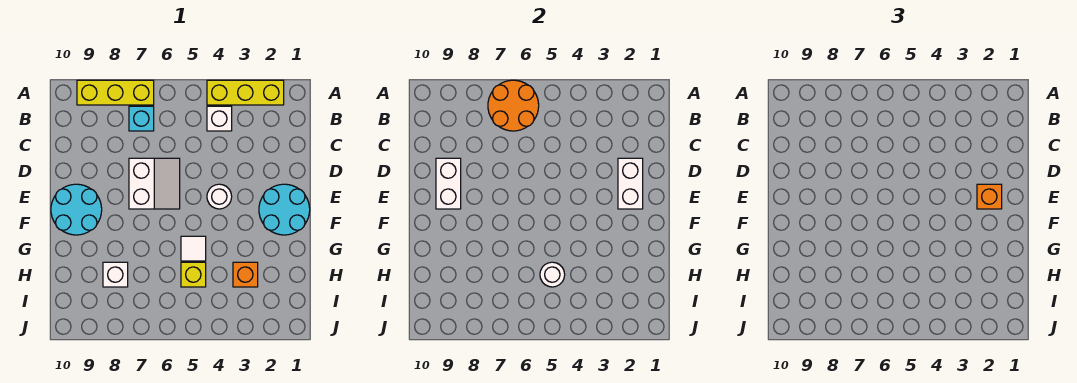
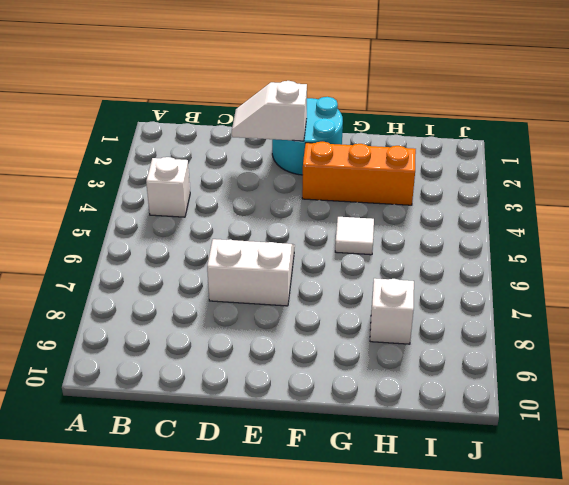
white slope D2:E2 level 2 top E -> white brick D2:E2 level 2
orange brick F3:H3 level 1 -> orange brick H3 level 1
none -> yellow brick A2:A4 level 1
none -> yellow brick A7:A9 level 1
none -> cyan brick B7 level 1

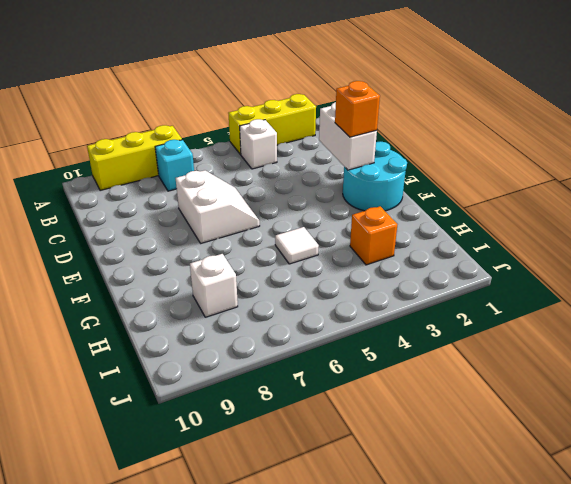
none -> white round brick E4 level 1
none -> cyan round brick E9:F10 level 1
none -> yellow brick H5 level 1

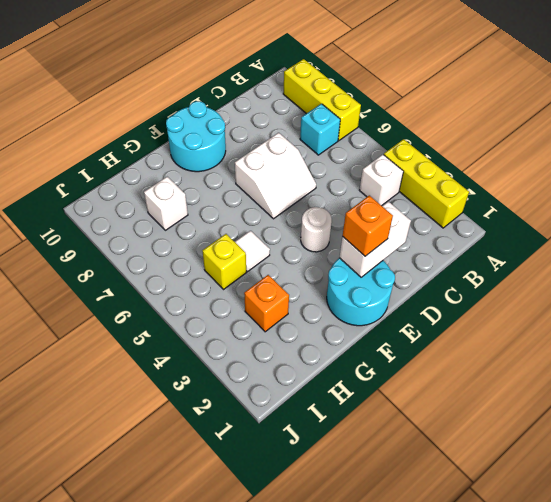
none -> orange round brick A6:B7 level 2
none -> white brick D9:E9 level 2
none -> white round brick H5 level 2

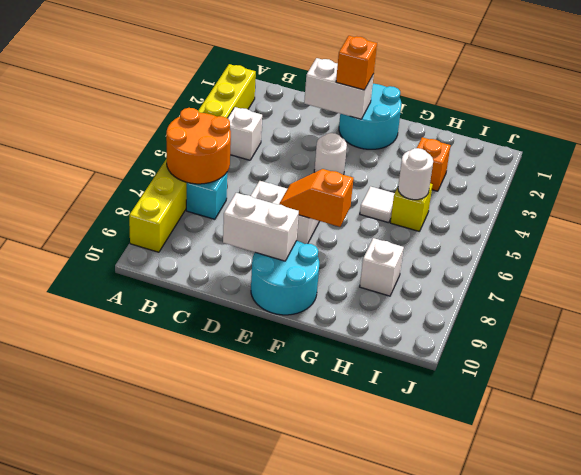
orange slope E7:F7 level 2 top F -> none

